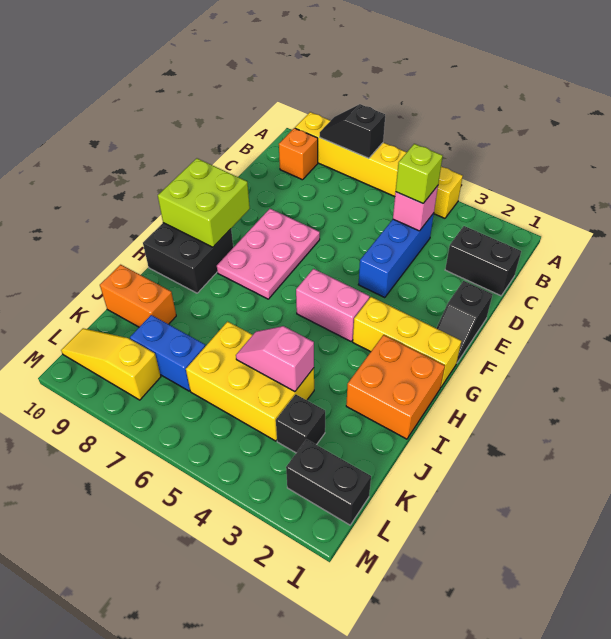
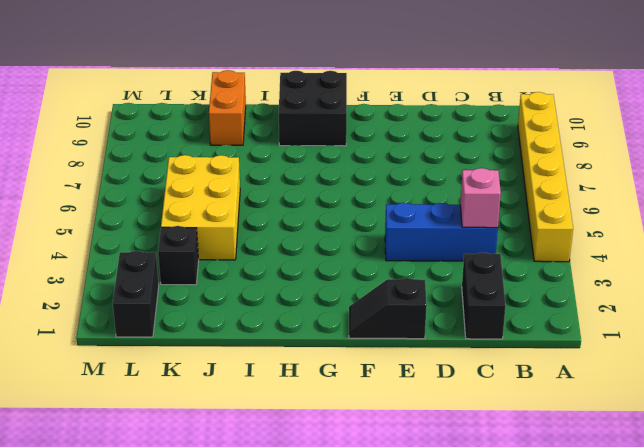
none -> orange brick B9 level 1
none -> pink plate E7:G8 level 1
none -> yellow brick G1:G3 level 1

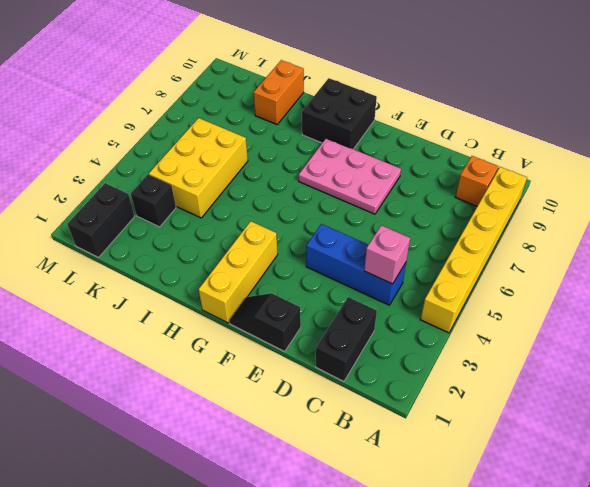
none -> pink brick G4:G5 level 1
none -> orange brick H1:I2 level 1
none -> blue brick K7:K8 level 1

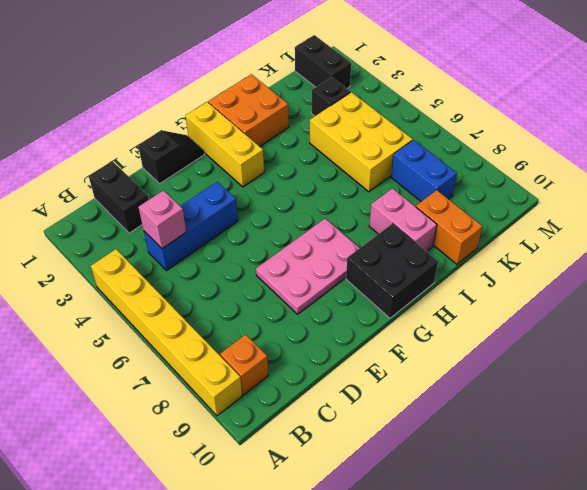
pink brick I8:I9 level 1 -> pink brick G4:G5 level 1
none -> yellow slope L8:L10 level 1 top 8
none -> black slope A7:A8 level 2 top 7
none -> lime brick F9:G10 level 2

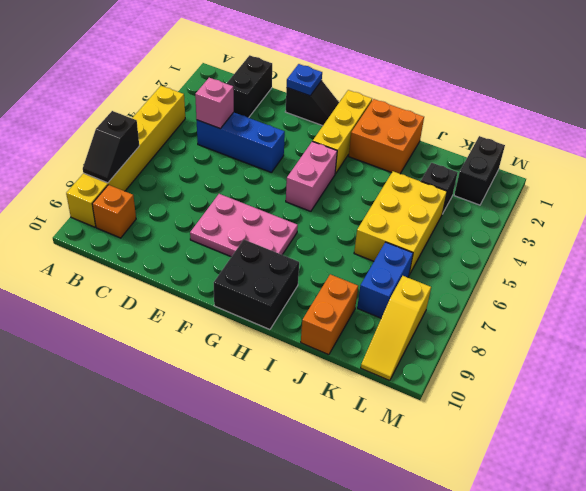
blue plate E1 level 2 -> none
none -> lime brick F9:G10 level 2
none -> pink slope J4:J5 level 2 top 4
none -> lime brick C4 level 3

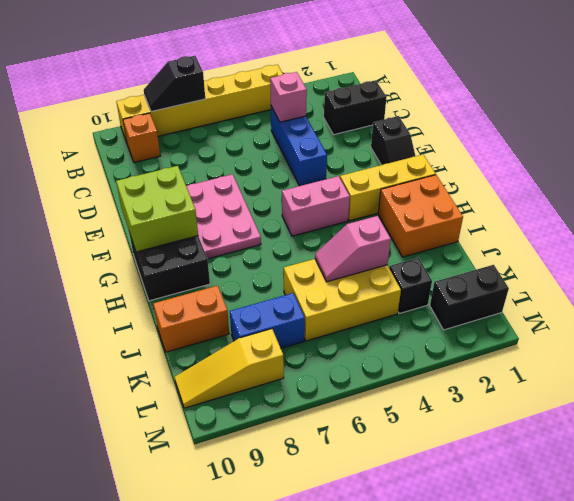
none -> lime brick C4 level 3

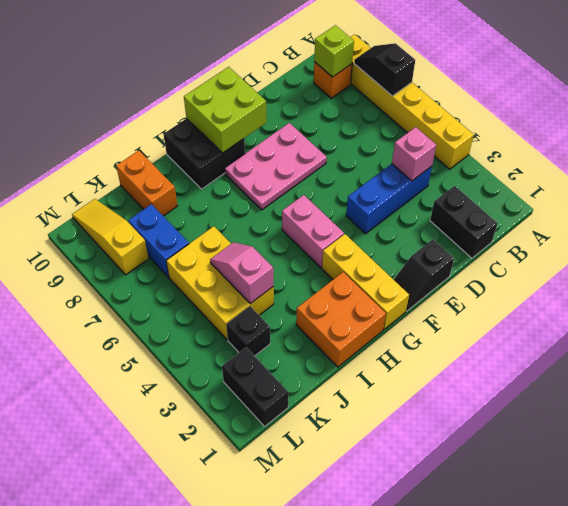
lime brick B9 level 2 -> lime brick C4 level 3

